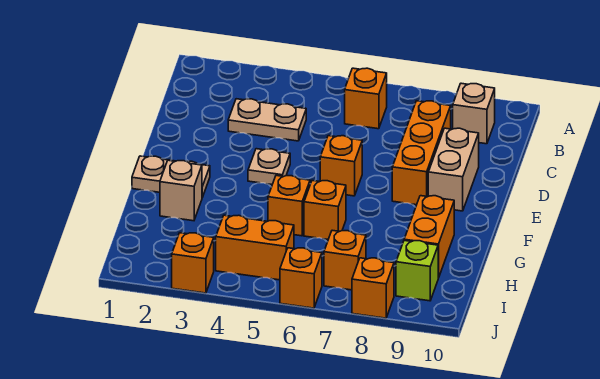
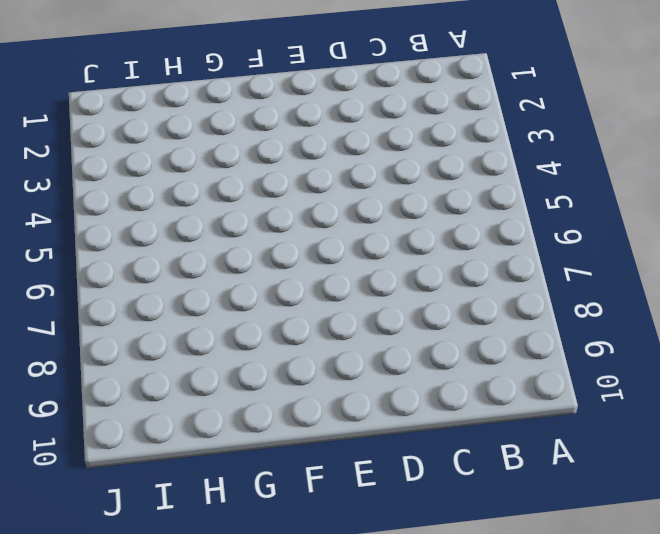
none -> orange brick B6 level 1
none -> tan brick B9 level 1
none -> tan plate C3:C4 level 1

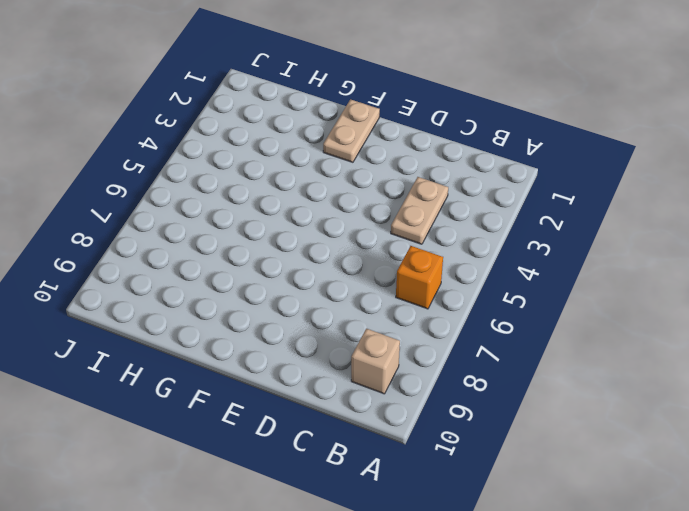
none -> orange brick C8:E8 level 1
none -> tan brick D9:E9 level 1
none -> tan plate E4 level 1

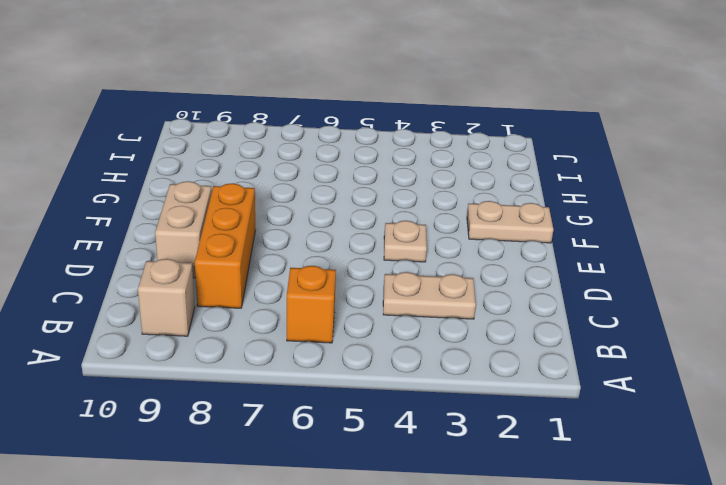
none -> orange brick E6 level 1
none -> tan brick G2 level 1
none -> orange brick G5 level 1

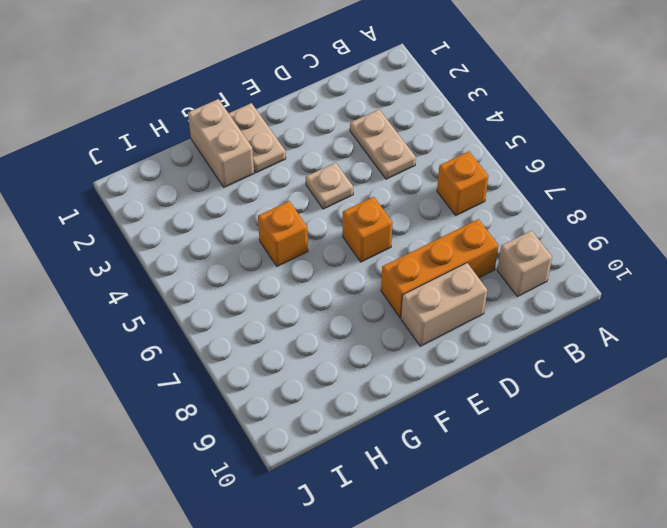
tan brick G1:G2 level 1 -> tan brick G2 level 1
none -> orange brick G6 level 1
none -> orange brick G9:H9 level 1
none -> orange brick I4:I5 level 1

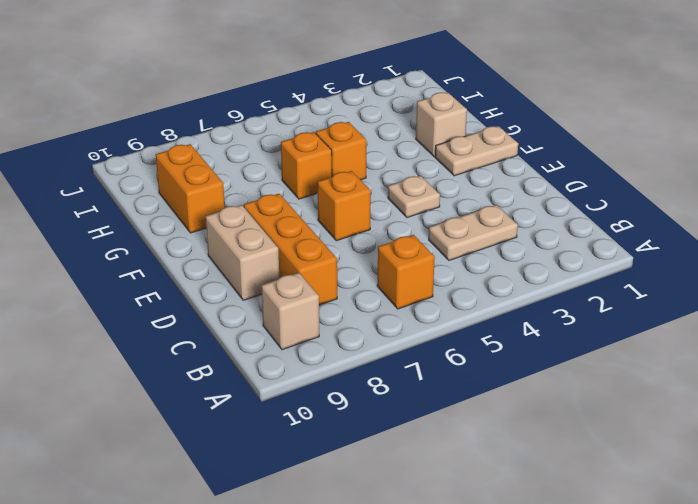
none -> orange brick I4:I5 level 1
none -> orange brick I7 level 1
none -> lime brick I9 level 1

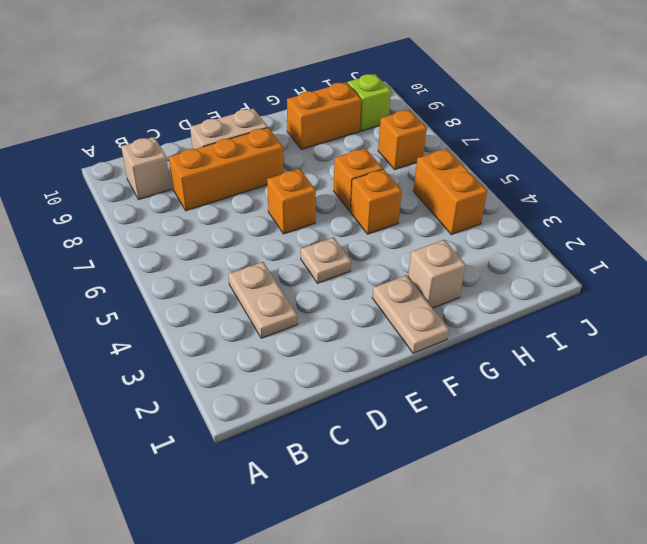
none -> orange brick B6 level 1
none -> orange brick J3 level 1
none -> orange brick J6 level 1

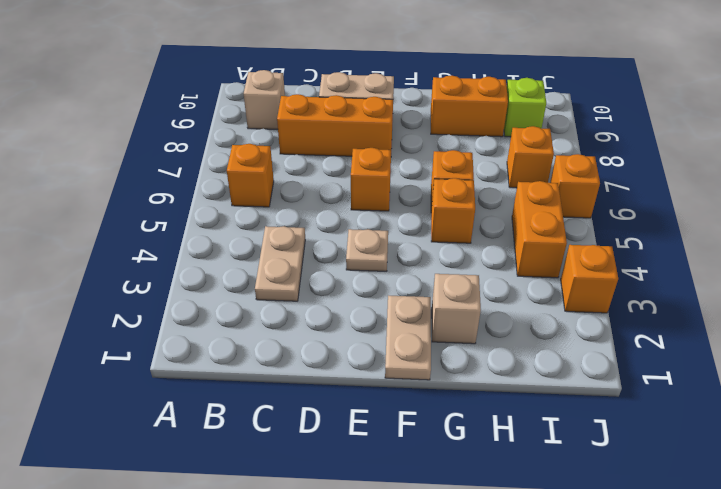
none -> orange brick J8 level 1

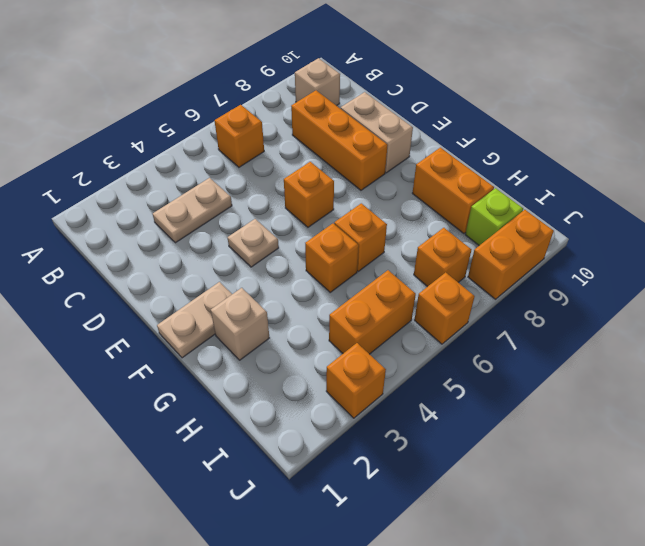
orange brick J8:J9 level 1 -> orange brick J8 level 1

